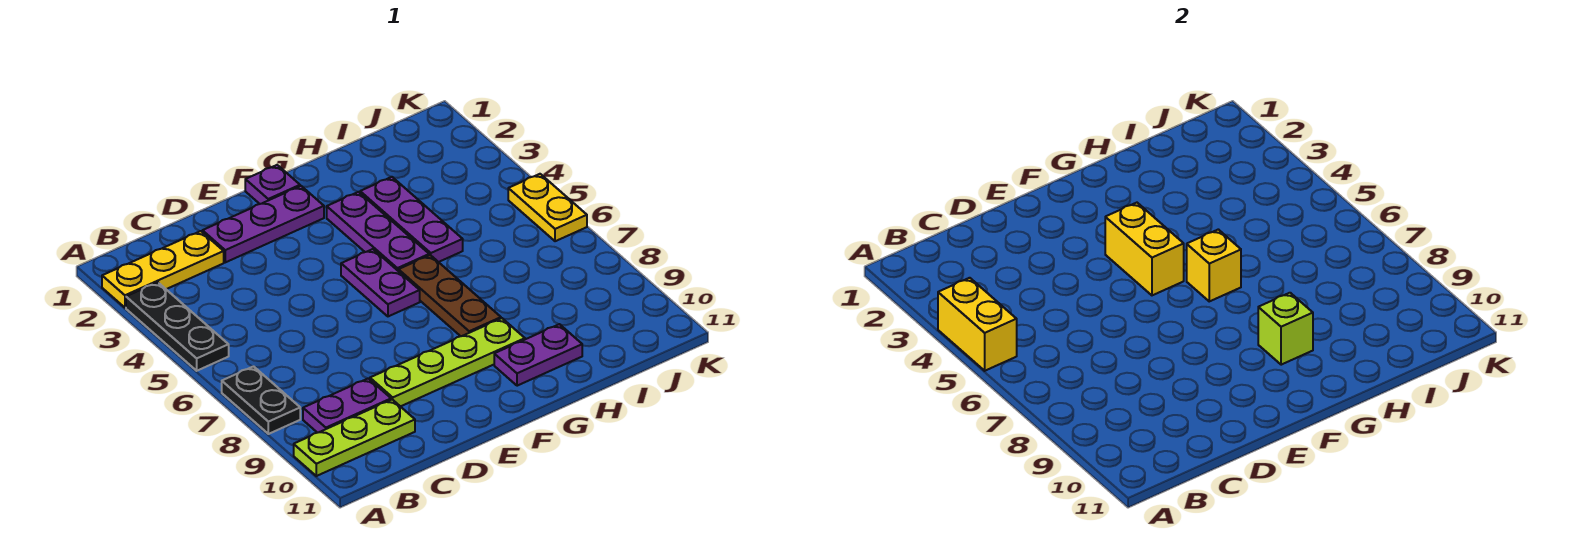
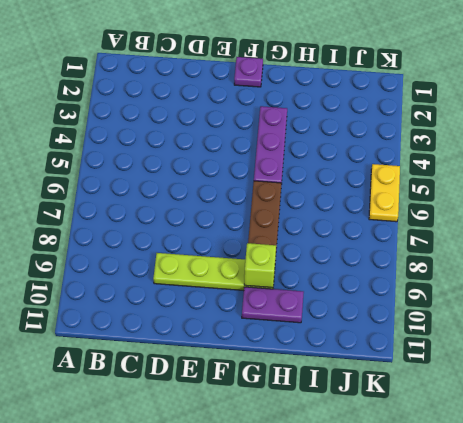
none -> yellow plate A2:C2 level 1
none -> black plate A3:A5 level 1
none -> black plate A7:A8 level 1

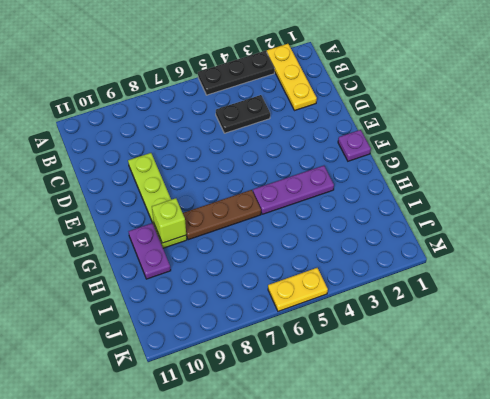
black plate C4:C5 level 1 -> black plate A7:A8 level 1
none -> lime plate A10:C10 level 1
none -> purple plate B9:C9 level 1
none -> purple plate D2:F2 level 1

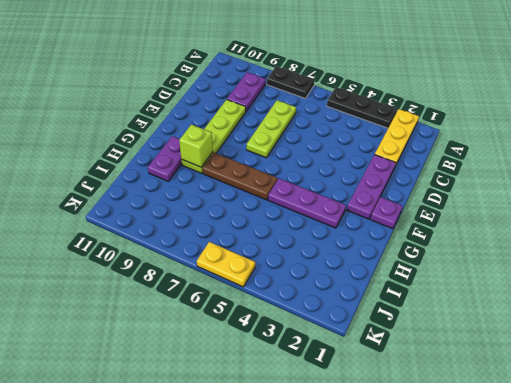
lime plate C7:E7 level 1 -> lime plate A10:C10 level 1
none -> purple plate F5:F6 level 1
none -> purple plate H3:H5 level 1
none -> yellow brick A4:A5 level 2

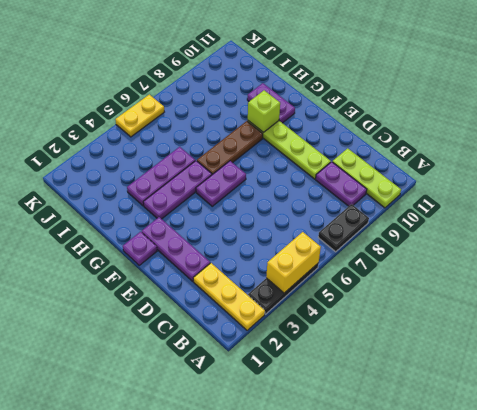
none -> yellow brick F4:F5 level 2
none -> yellow brick G6 level 2

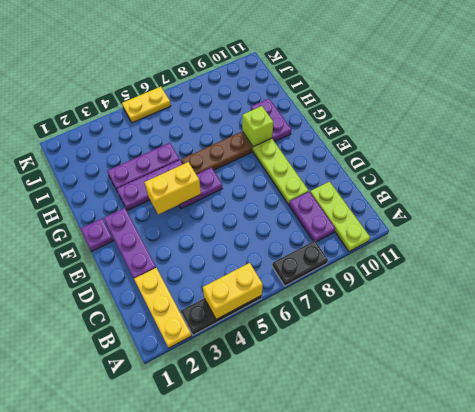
none -> yellow brick G6 level 2

